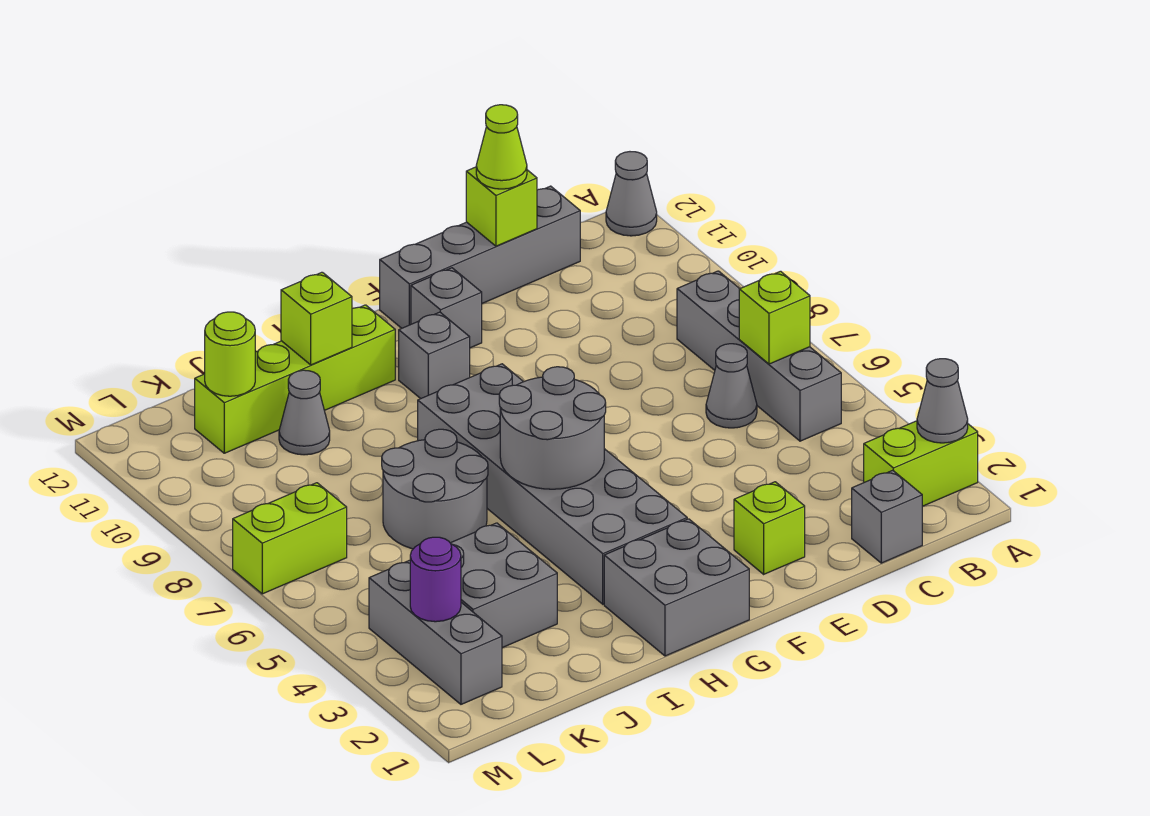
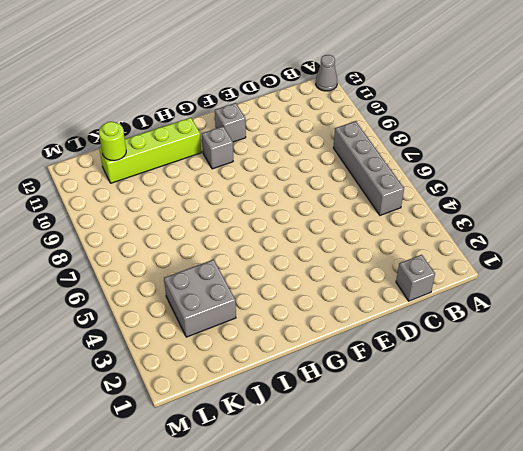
none -> lime brick A2:B2 level 1
none -> grey cone C6 level 1
none -> grey brick C12:F12 level 1

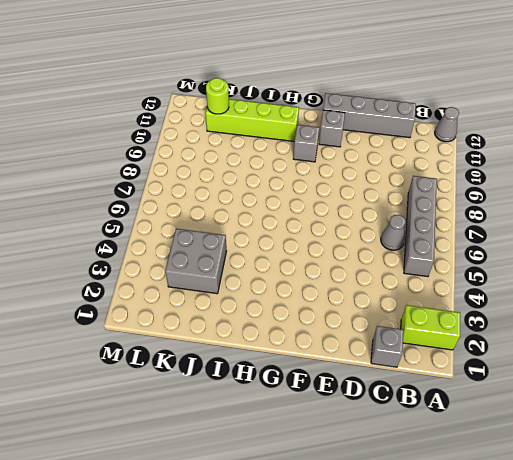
none -> lime brick E2 level 1
none -> grey brick G1:H2 level 1
none -> grey brick G3:H8 level 1

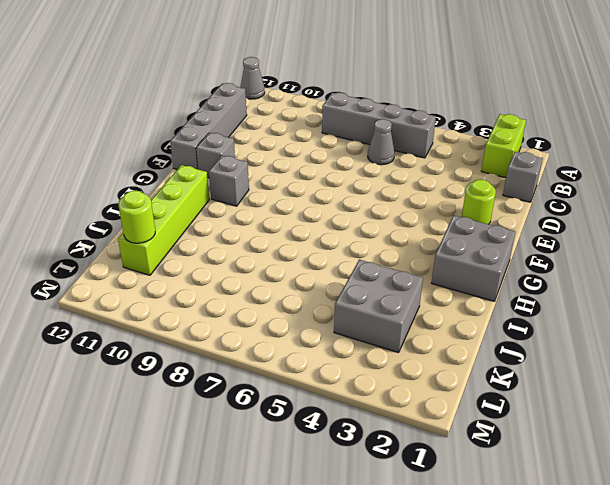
lime round brick E2 level 1 -> lime brick E2 level 1
none -> grey brick G3:H8 level 1
none -> grey round brick I6:J7 level 1
none -> grey cone J10 level 1

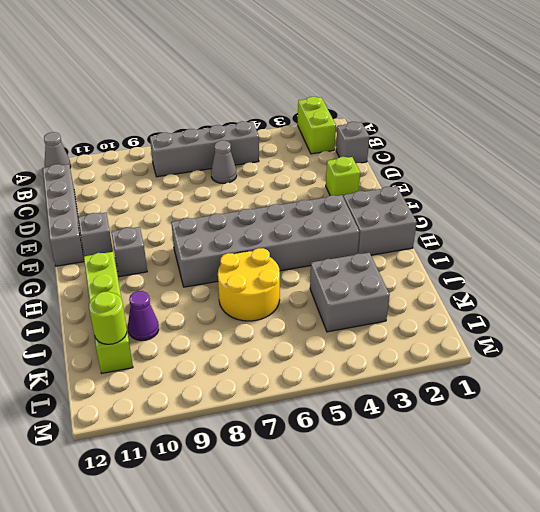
yellow round brick I6:J7 level 1 -> grey round brick I6:J7 level 1
purple cone J10 level 1 -> grey cone J10 level 1
none -> grey brick L2:L4 level 1
none -> lime brick L7:M7 level 1
none -> grey cone A2 level 2

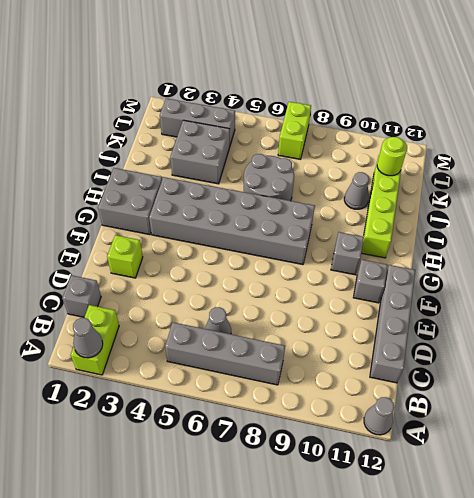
none -> lime brick B6 level 2
none -> lime brick D12 level 2
none -> grey round brick G5:H6 level 2

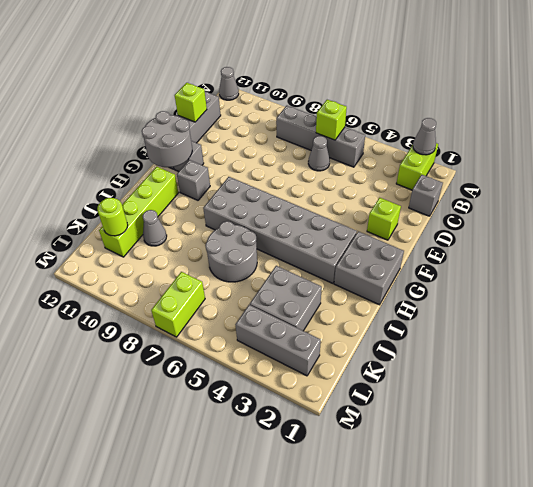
grey round brick F11:G12 level 2 -> grey round brick G5:H6 level 2
none -> lime brick I11 level 2
none -> purple round brick L3 level 2
none -> lime cone D12 level 3

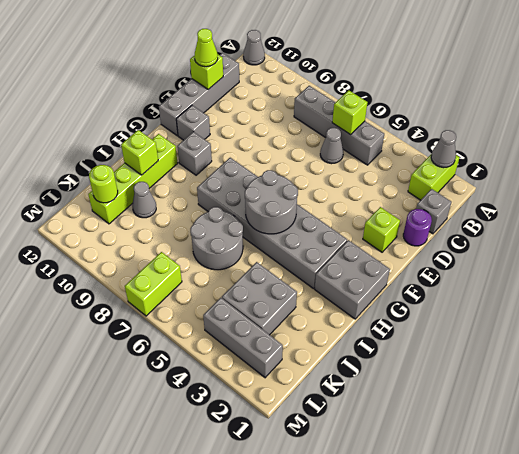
purple round brick D1 level 1 -> purple round brick L3 level 2

